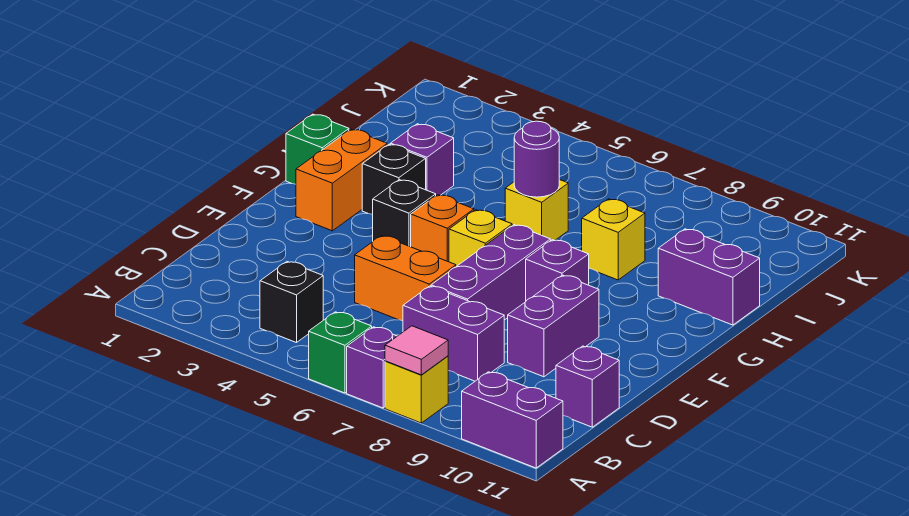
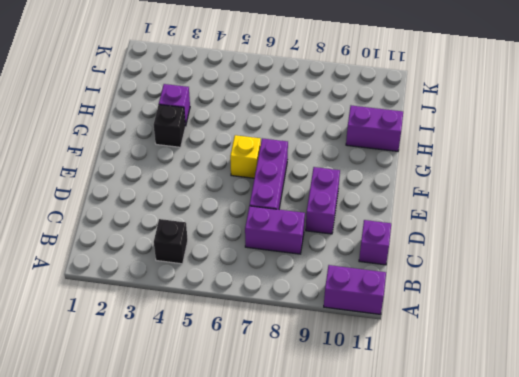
none -> green brick A6 level 1
none -> purple brick A7 level 1
none -> yellow brick A8 level 1

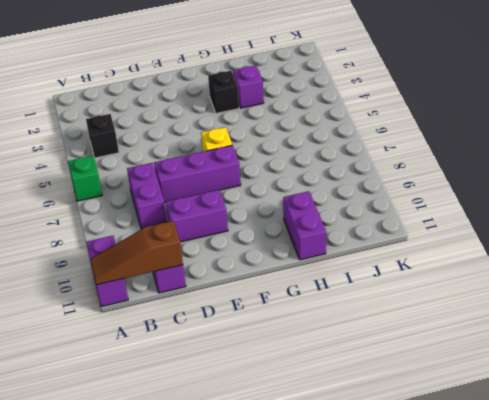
brown slope A11:C11 level 2 top C -> none
none -> purple brick A7 level 1
none -> yellow brick A8 level 1
none -> orange brick D5:D6 level 1

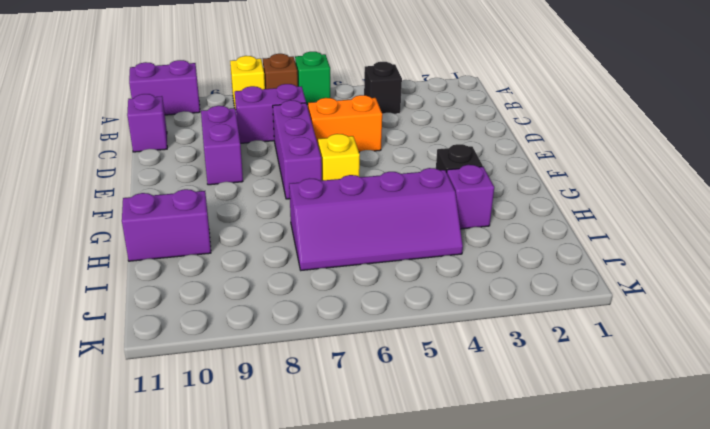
brown brick A7 level 1 -> purple brick A7 level 1
purple slope H4:I7 level 1 top H -> yellow brick H6 level 1
none -> orange brick F2:G2 level 1
none -> black brick F4 level 1
none -> orange brick F5 level 1

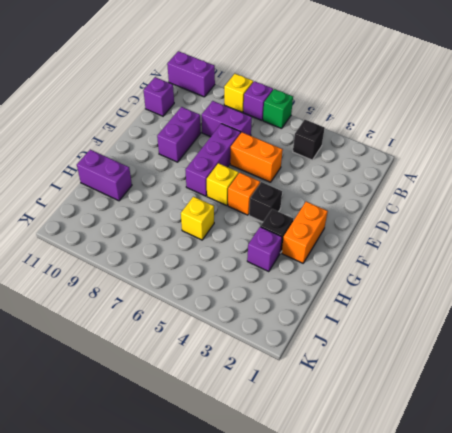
none -> purple brick F8 level 1
none -> green brick G1 level 1
none -> yellow brick H8 level 1

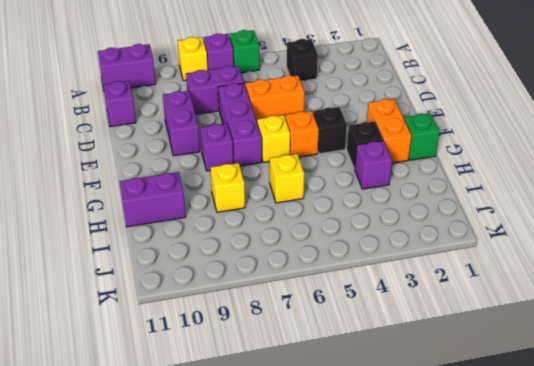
none -> pink tile A8 level 2
none -> purple round brick H6 level 2

